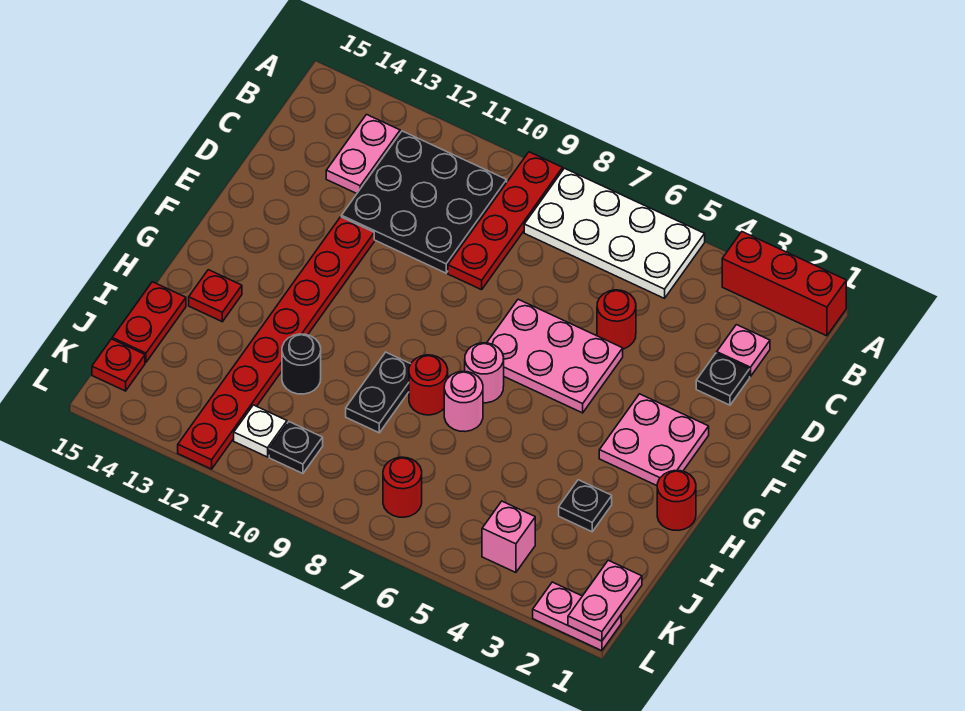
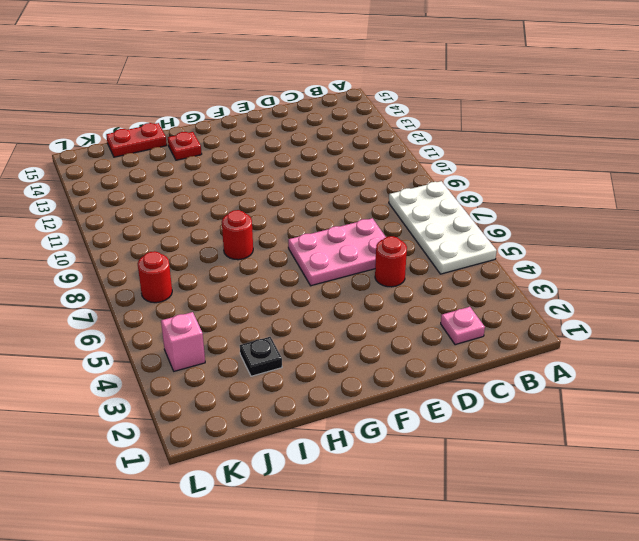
pink plate D6:F7 level 1 -> pink plate E5:F7 level 1
none -> red brick A1:A3 level 1
none -> red plate A9:D9 level 1
none -> black plate B10:D12 level 1

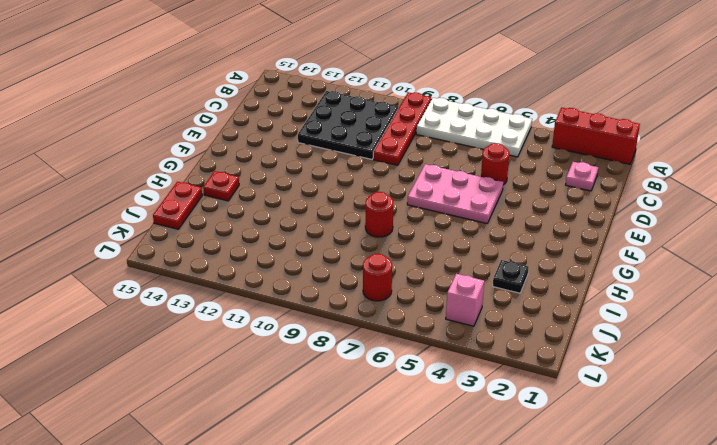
none -> pink plate B13:C13 level 1
none -> black plate D2 level 1
none -> red plate E12:L12 level 1

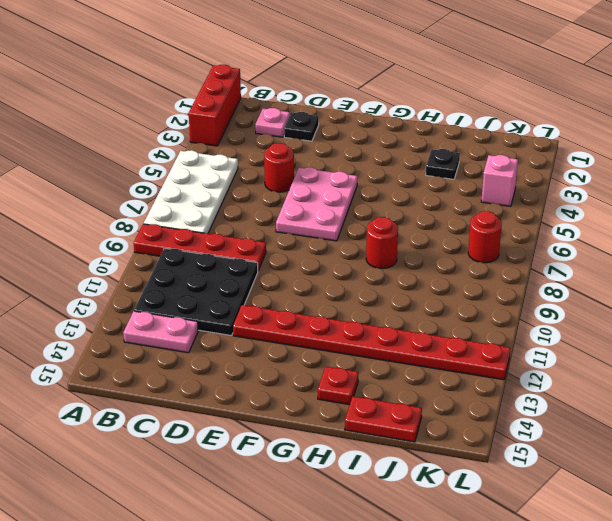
none -> pink plate F2:G3 level 1
none -> pink round brick G7 level 1
none -> red round brick H1 level 1

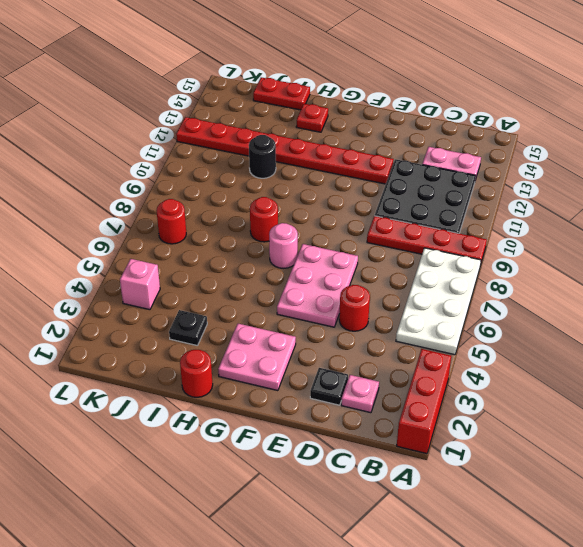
none -> pink round brick H7 level 1
none -> black plate H9:I9 level 1
none -> black plate K10 level 1

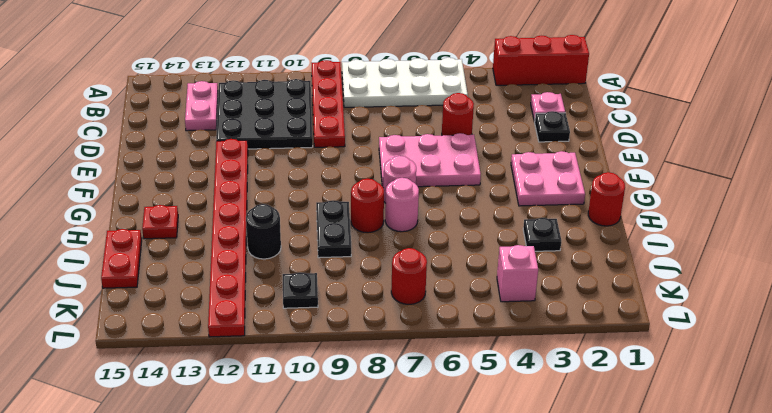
none -> white plate K11 level 1
none -> red plate K15 level 1
none -> pink plate L1:L2 level 1

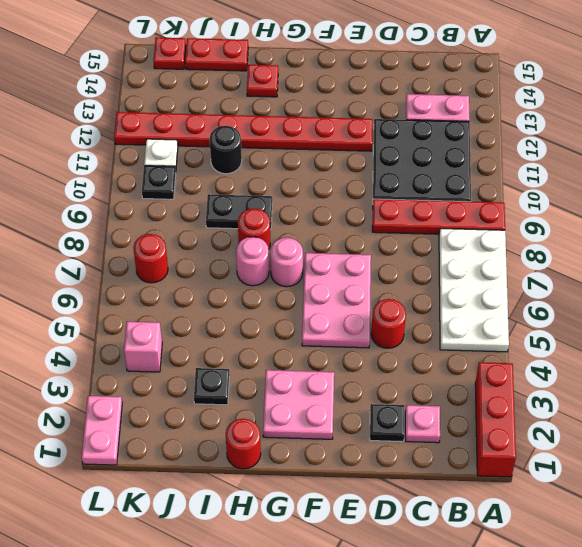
none -> pink plate K1:L1 level 2

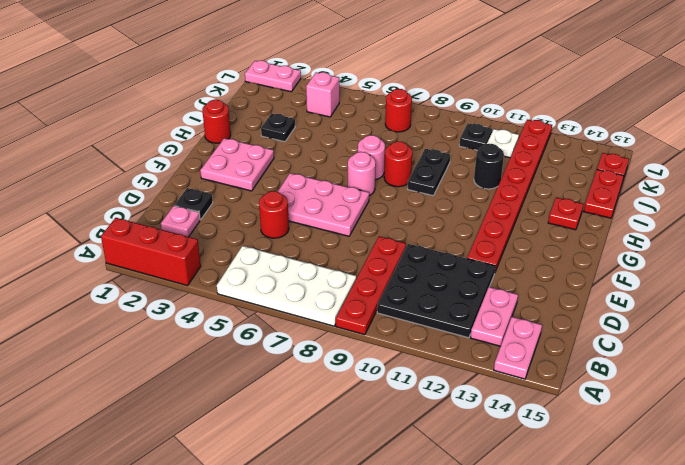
pink plate A14:B14 level 1 -> pink plate K1:L1 level 2

